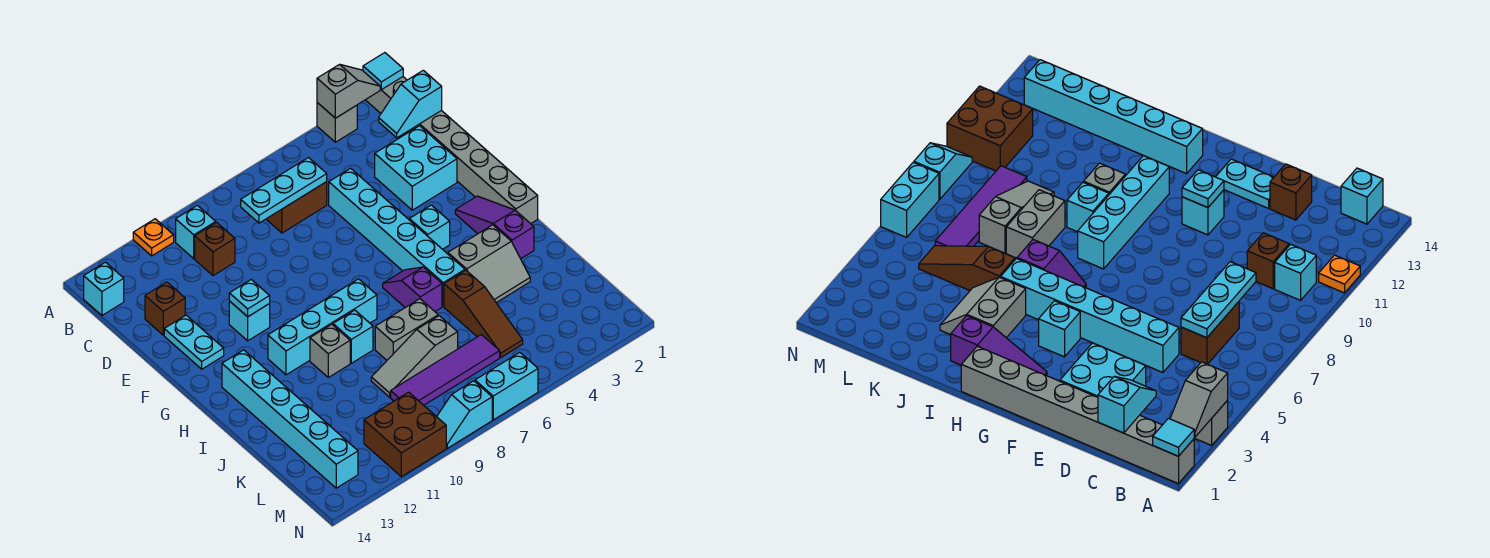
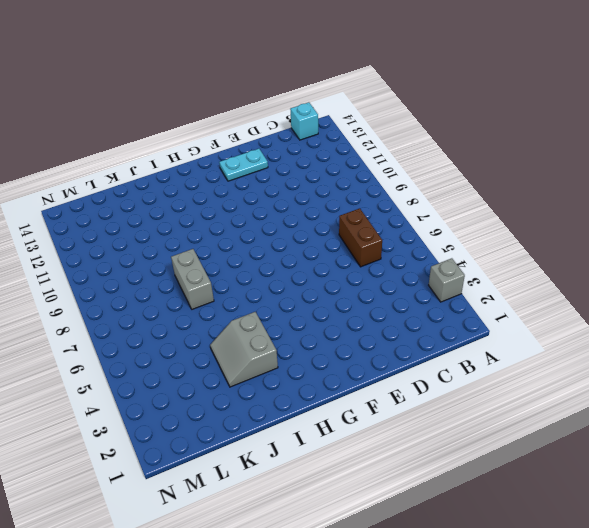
none -> grey brick A1:H1 level 1
none -> orange plate A11 level 1
none -> cyan brick B10 level 1
none -> brown brick C10 level 1

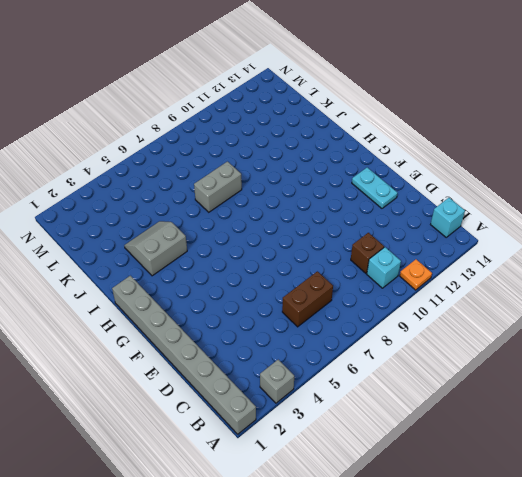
none -> cyan brick D2:E3 level 1
none -> cyan brick D5:I5 level 1
none -> brown brick D13 level 1
none -> cyan brick F11 level 1

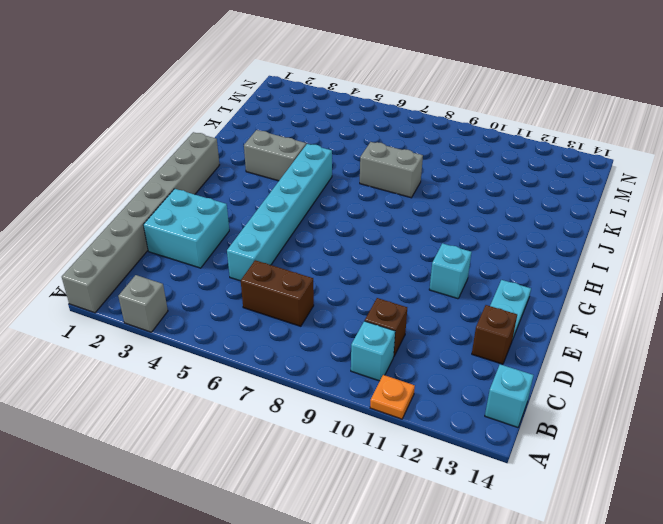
none -> purple slope G2:I2 level 1 top I
none -> cyan brick G4 level 1
none -> purple slope H6:I6 level 1 top I
none -> cyan brick H8:H11 level 1

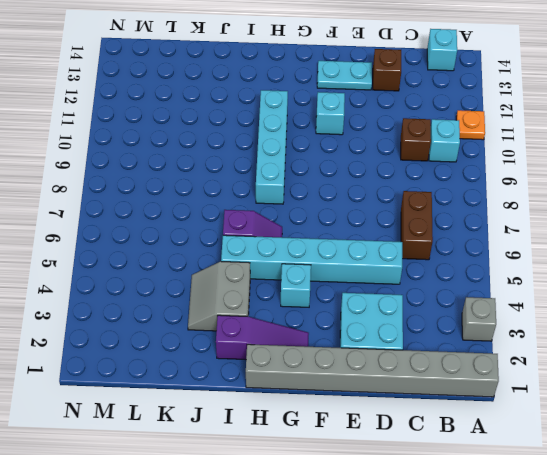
none -> cyan brick H13:M13 level 1
none -> cyan brick I9 level 1
none -> grey brick I10 level 1
none -> brown slope J5:L5 level 1 top J

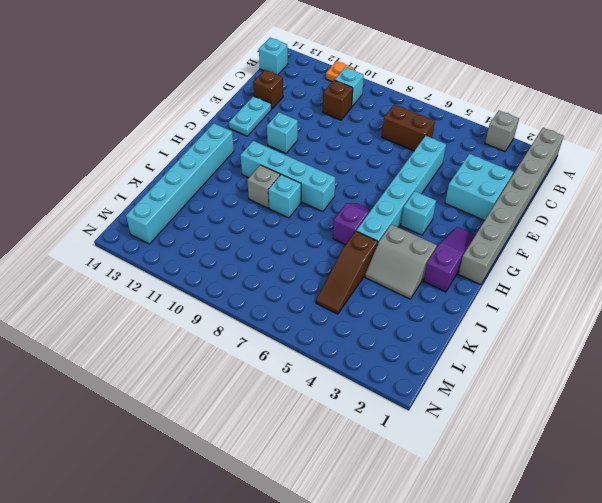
none -> grey brick J7:J8 level 1
none -> grey slope K7:K9 level 1 top 7
none -> purple tile L6:L9 level 1
none -> brown brick M10:N11 level 1

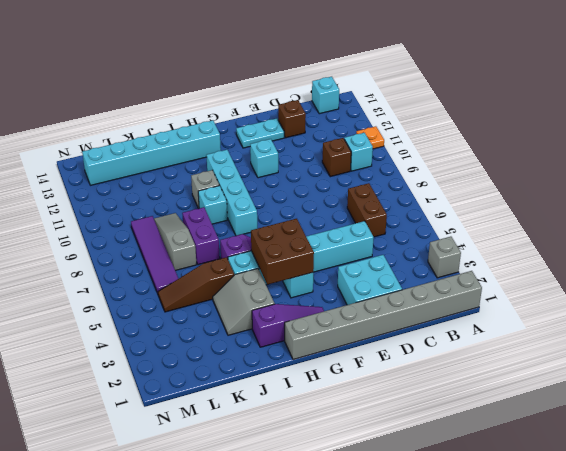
brown brick G4:H5 level 2 -> brown brick M10:N11 level 1
purple brick J7:J8 level 1 -> grey brick J7:J8 level 1
none -> cyan brick N6:N7 level 1
none -> cyan slope N8:N9 level 1 top 8
none -> cyan tile A1 level 2
none -> grey slope A2:A3 level 2 top 3

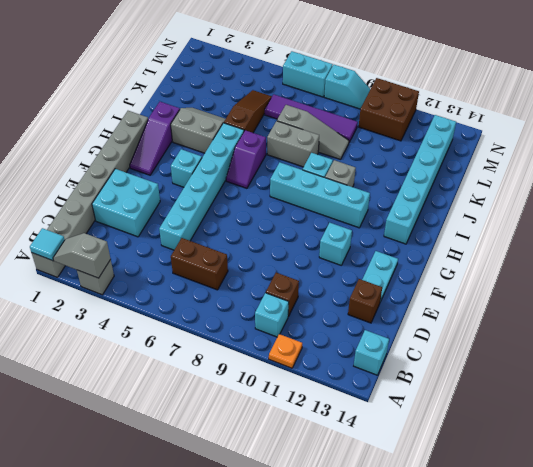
none -> cyan slope C1:C2 level 2 top 1
none -> cyan plate C6:C8 level 2
none -> cyan plate F11 level 2

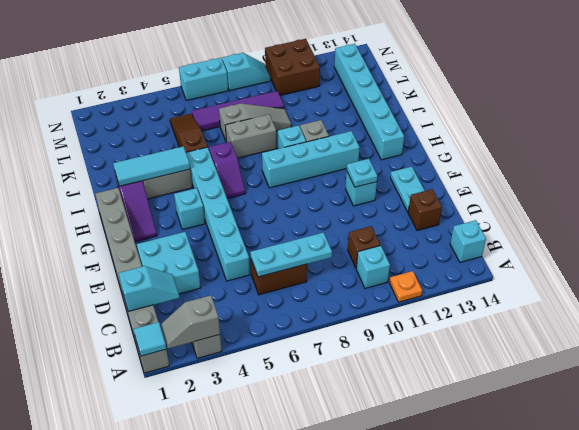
cyan tile I2:I4 level 2 -> none

